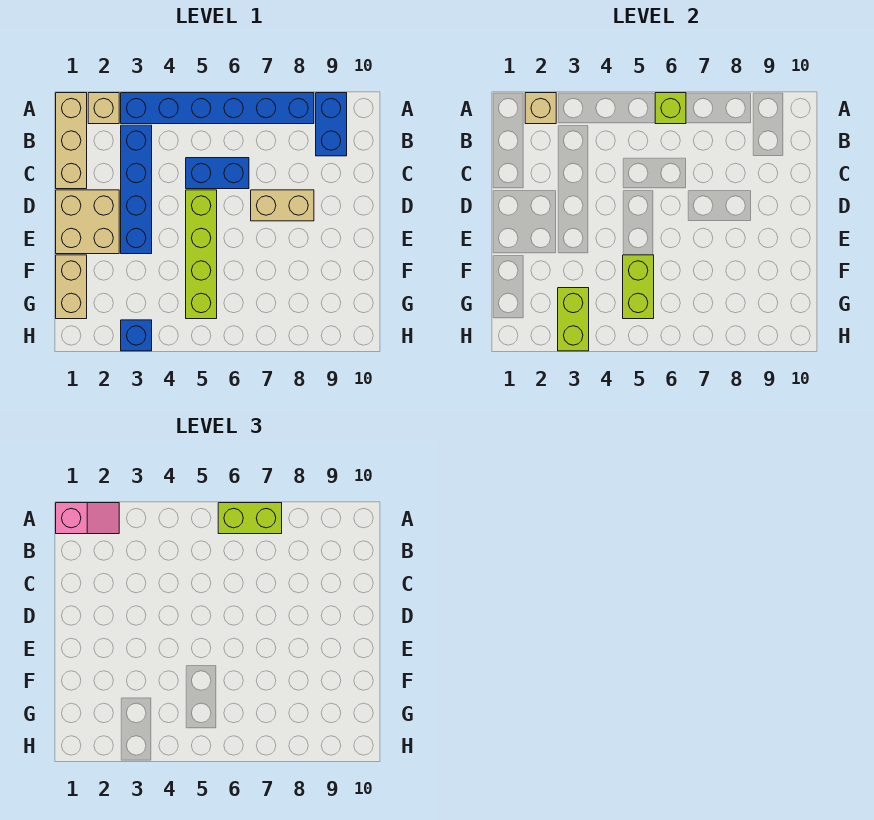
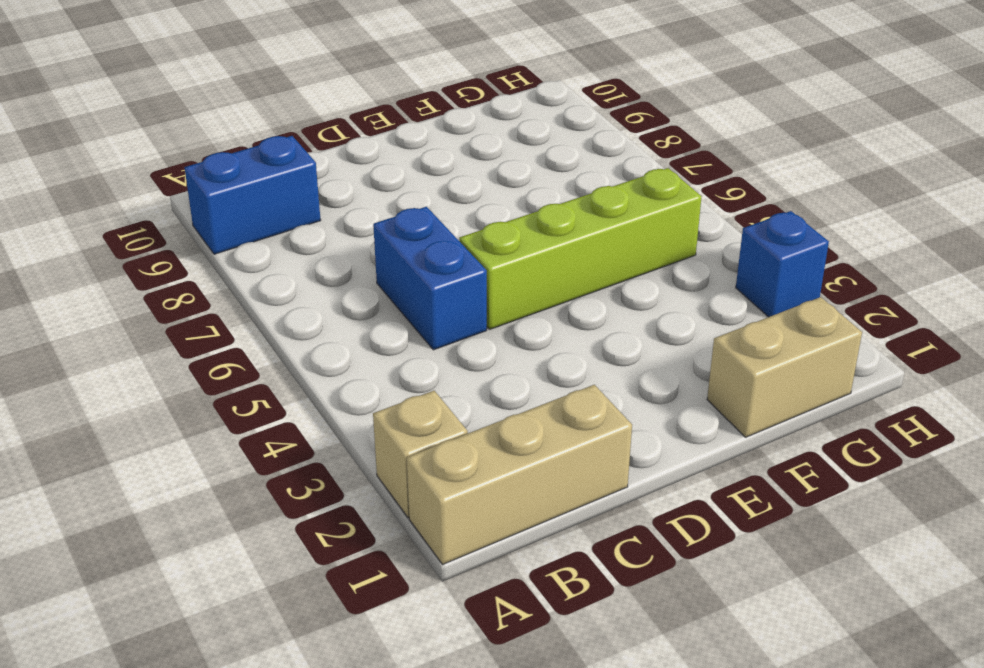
none -> blue brick A3:A8 level 1
none -> blue brick B3:E3 level 1
none -> tan brick D1:E2 level 1

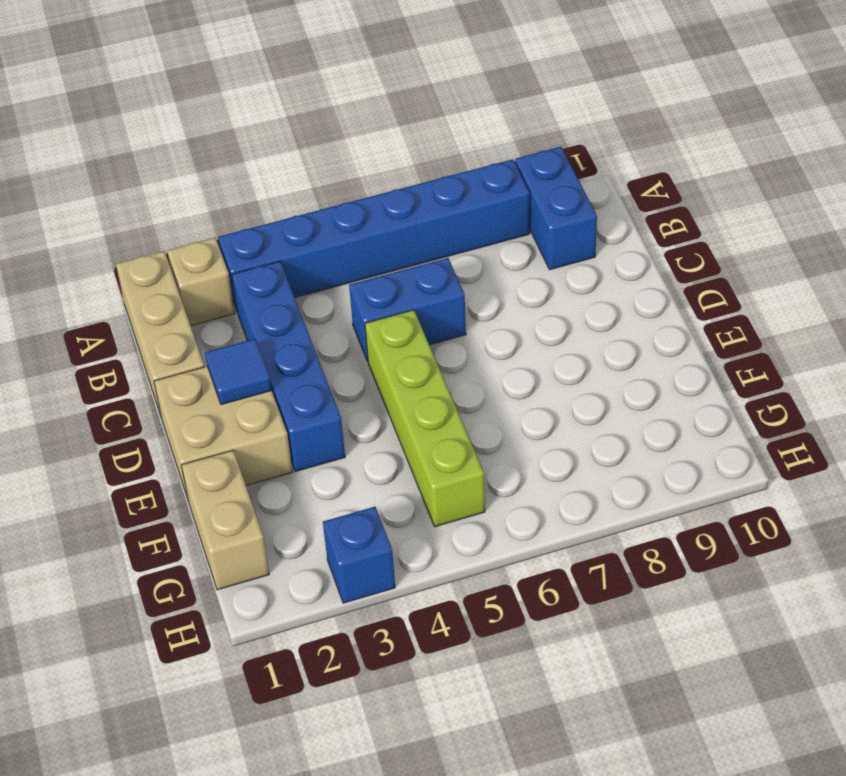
blue tile D2 level 2 -> none
none -> tan brick D7:D8 level 1
none -> tan brick A2 level 2
none -> lime brick A6 level 2

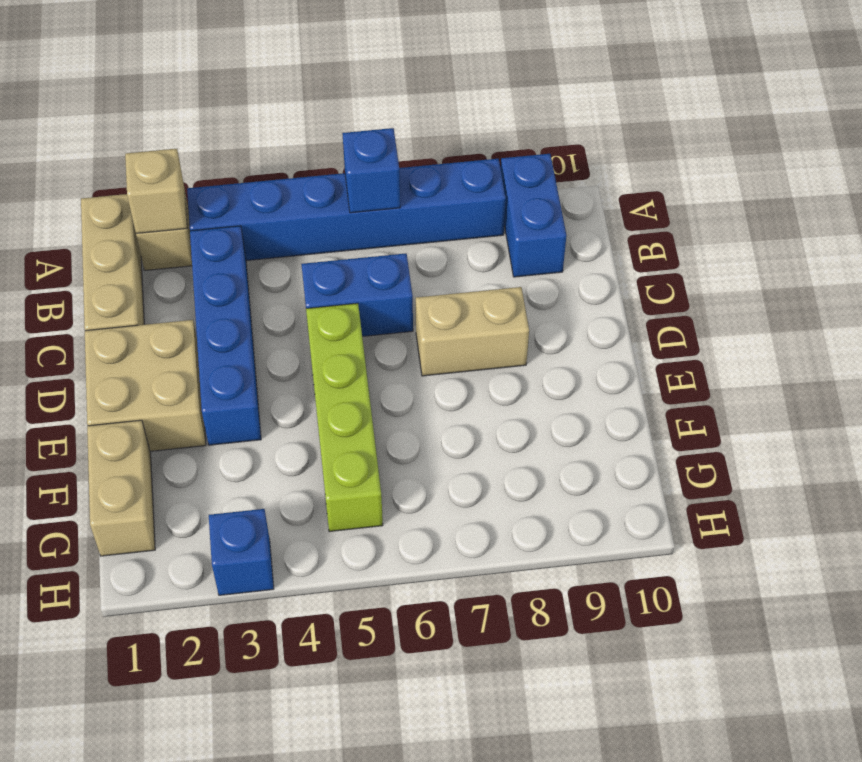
blue brick A6 level 2 -> lime brick A6 level 2
none -> lime brick F5:G5 level 2
none -> lime brick G3:H3 level 2
none -> pink slope A1:A2 level 3 top 1

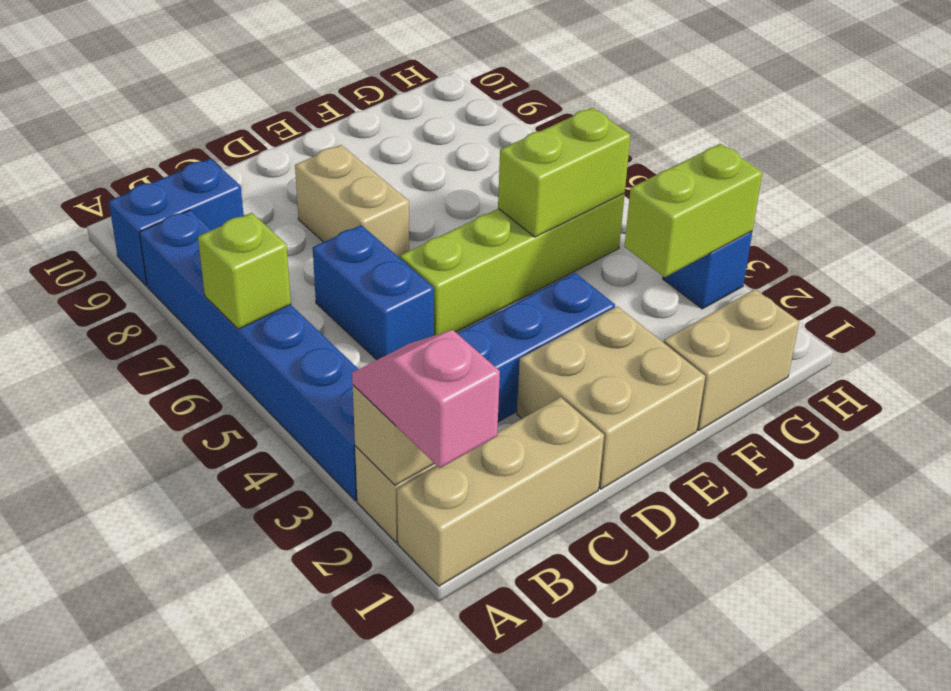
none -> lime brick A6:A7 level 3

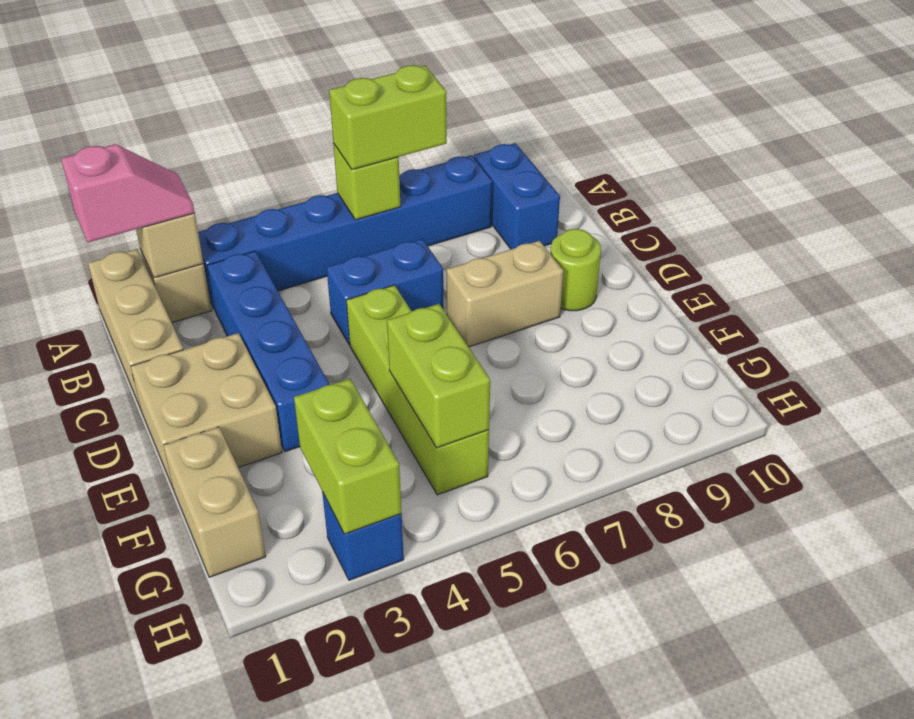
lime round brick D9 level 1 -> none

